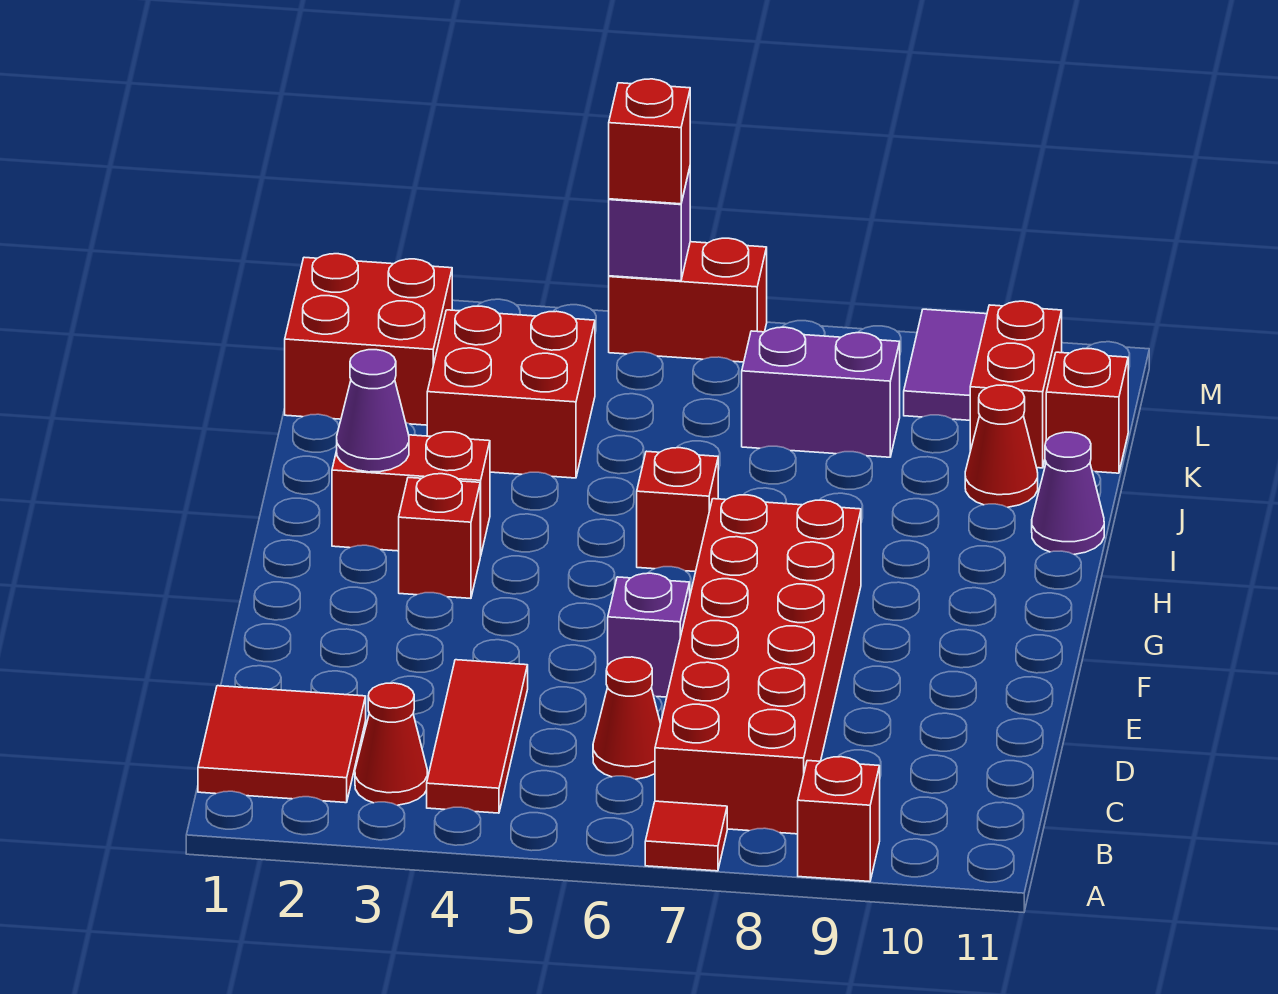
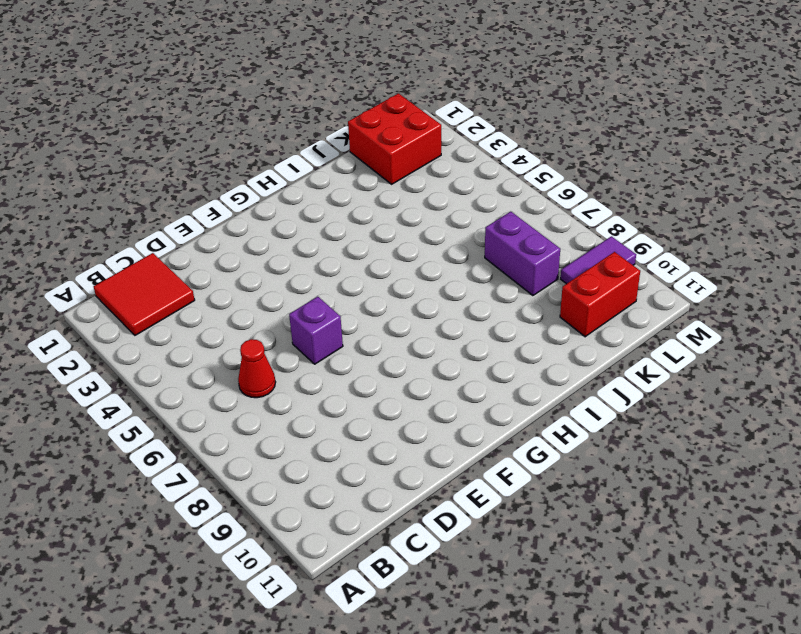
none -> red tile A7 level 1
none -> red brick A9 level 1
none -> red cone B3 level 1

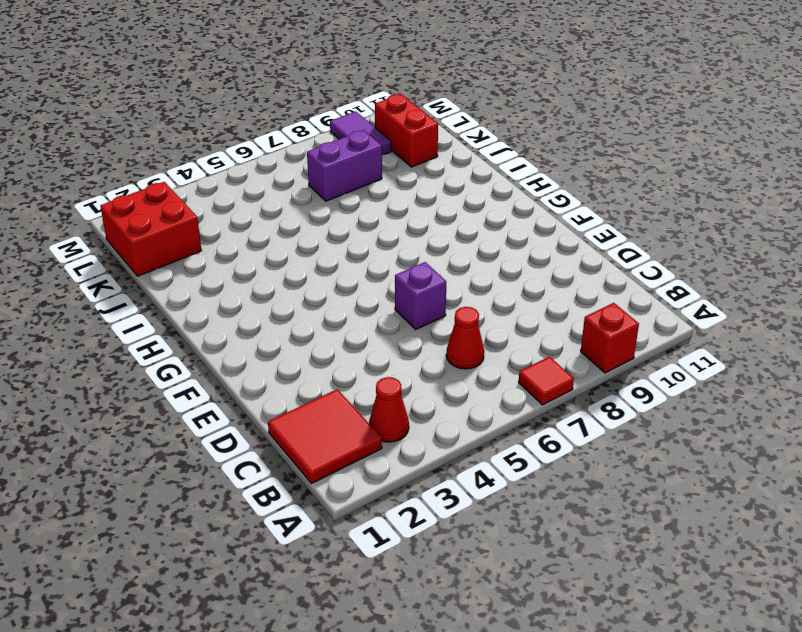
none -> red tile B4:D4 level 1
none -> red brick B7:G8 level 1
none -> red brick G3 level 1

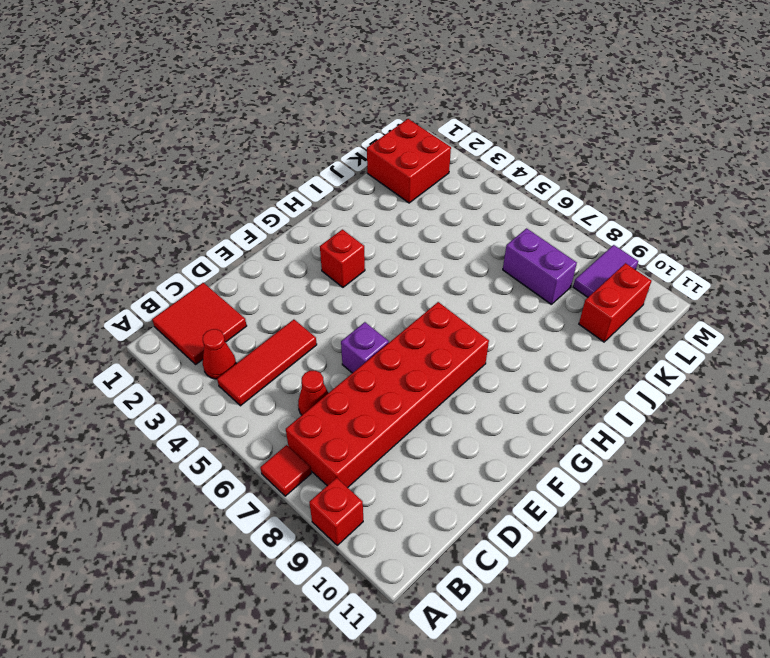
none -> red brick H2:H3 level 1
none -> red brick H6 level 1
none -> purple cone I11 level 1

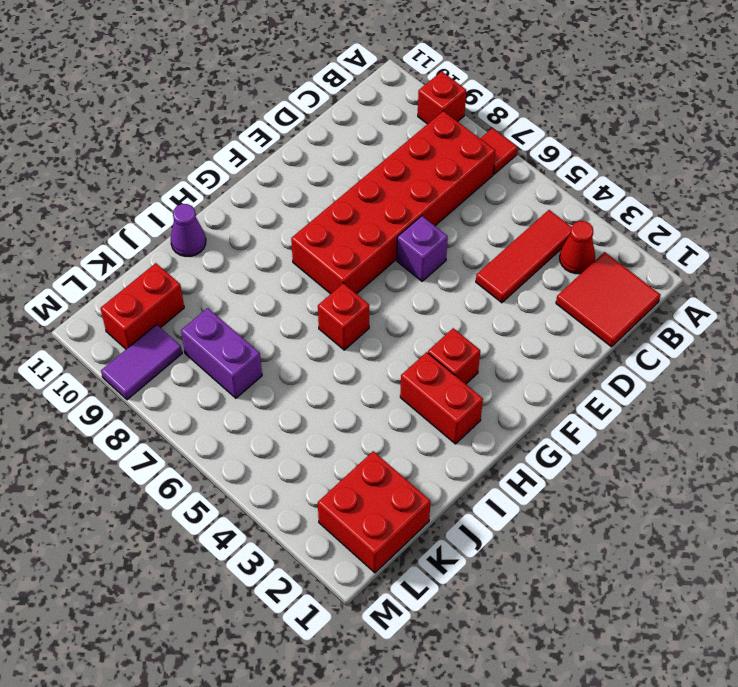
none -> red cone C6 level 1
none -> red brick J3:K4 level 1
none -> red cone J10 level 1

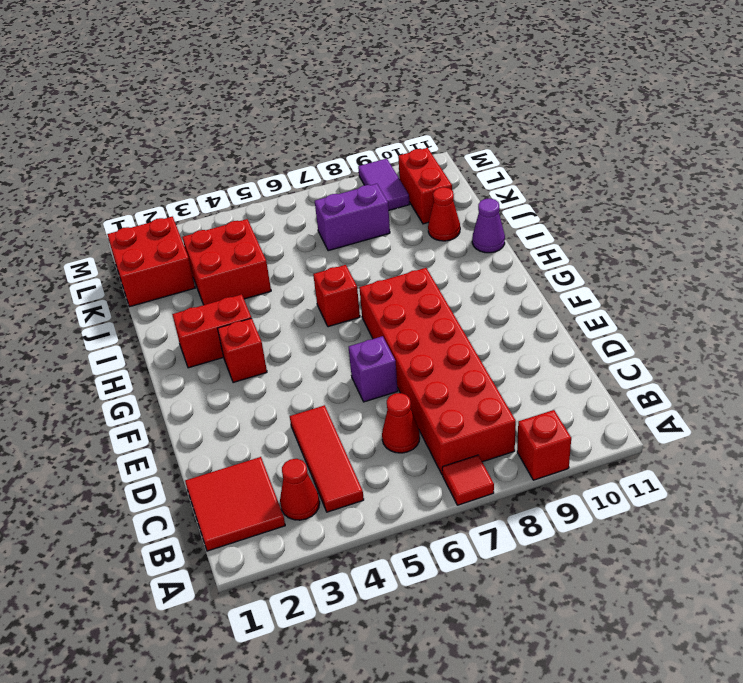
none -> red brick K11 level 1
none -> red brick M5:M6 level 1
none -> purple cone H2 level 2

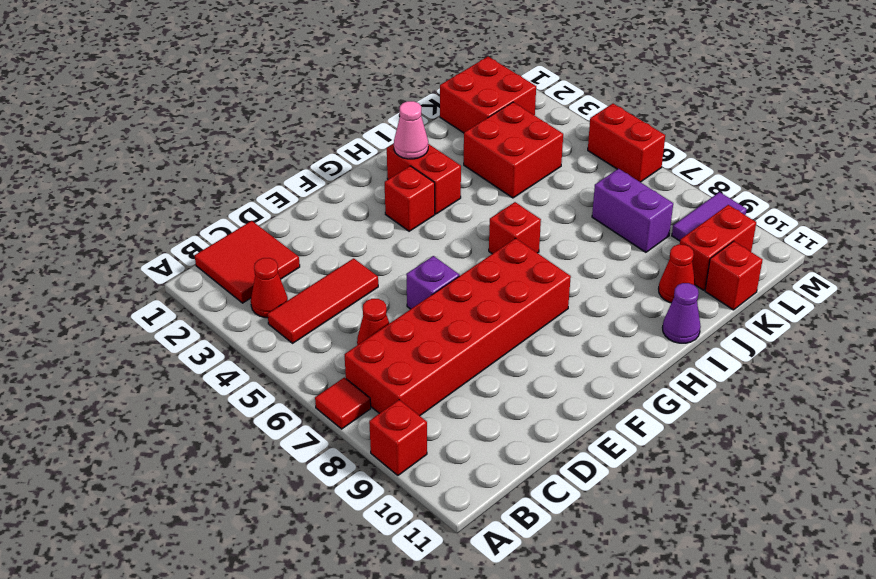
pink cone H2 level 2 -> purple cone H2 level 2
none -> purple brick M5 level 2
none -> red brick M5 level 3

